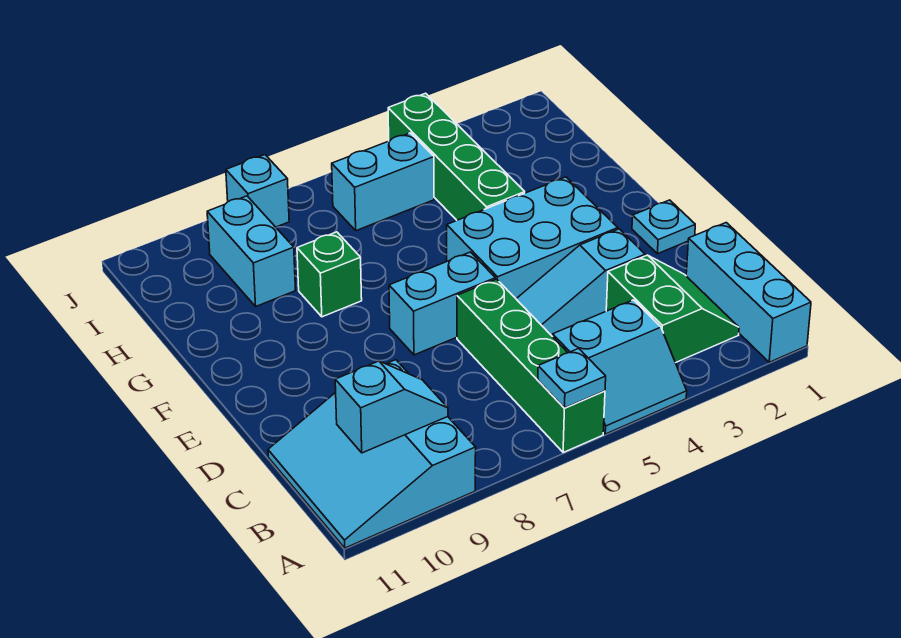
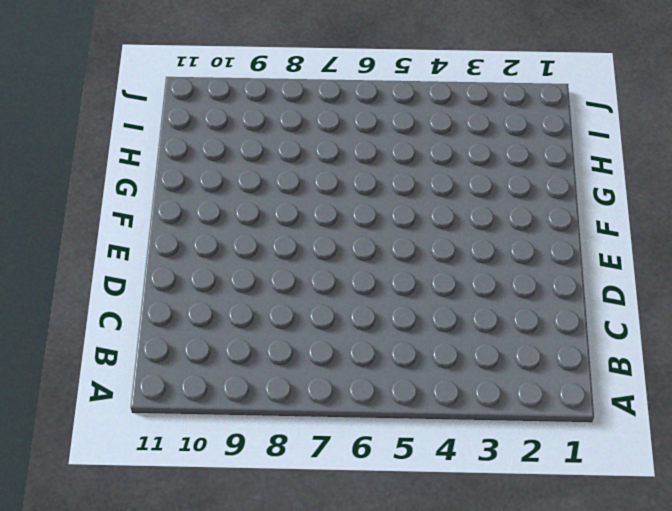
none -> cyan brick A1:C1 level 1
none -> cyan slope A4:B5 level 1 top B
none -> green brick A6:D6 level 1

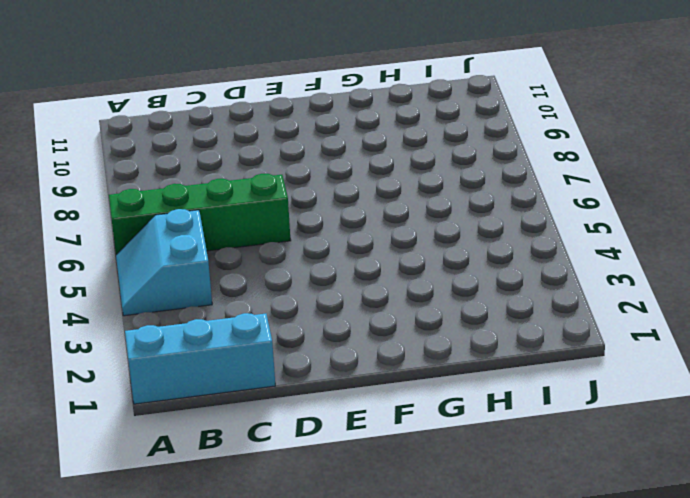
none -> cyan slope A9:C11 level 1 top 9
none -> green slope B2:C3 level 1 top 3
none -> cyan slope D3:D5 level 1 top 3

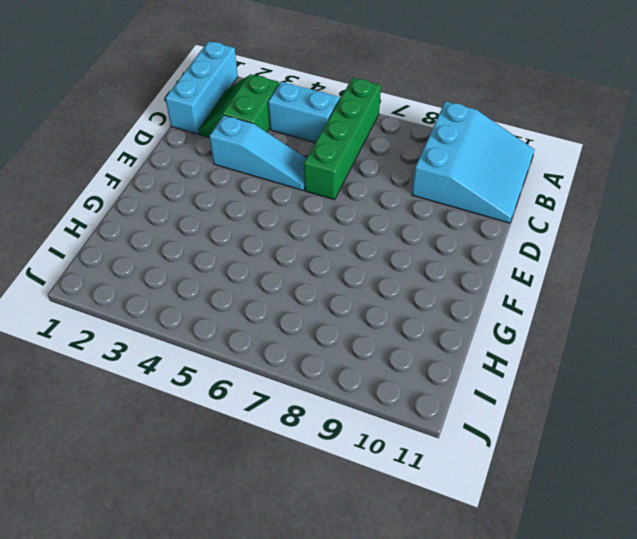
none -> cyan plate E1 level 1
none -> cyan brick E3:F5 level 1
none -> cyan brick E6:E7 level 1

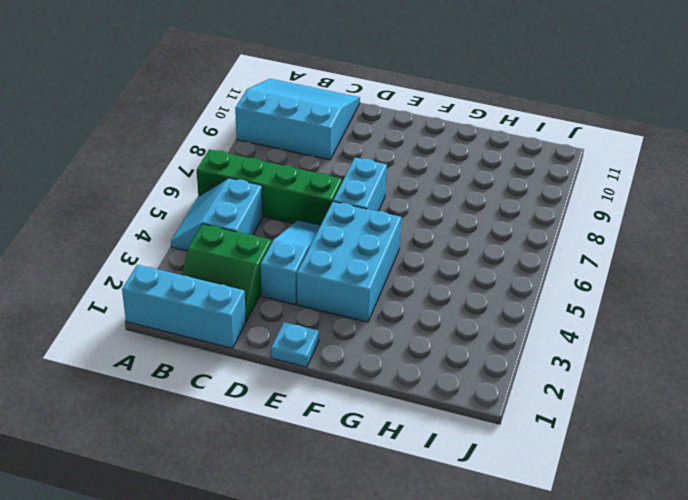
none -> green brick G4:J4 level 1
none -> green brick G8 level 1
none -> cyan brick H9:I9 level 1

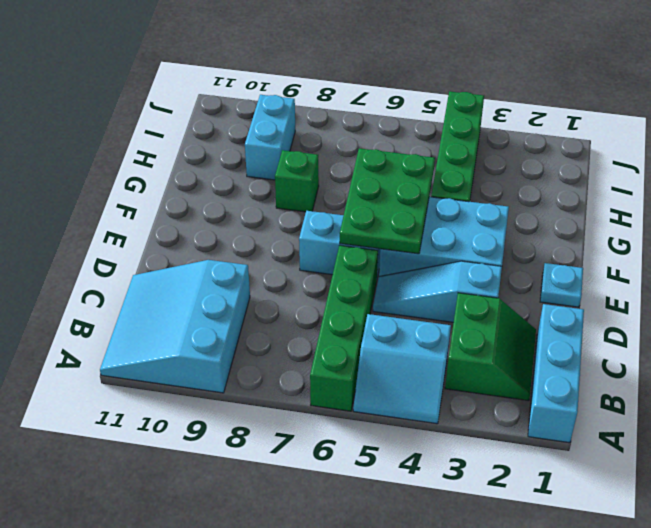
green plate E5:G6 level 2 -> none
none -> cyan brick I5:I6 level 1
none -> cyan brick J8 level 1
none -> cyan plate A6 level 2

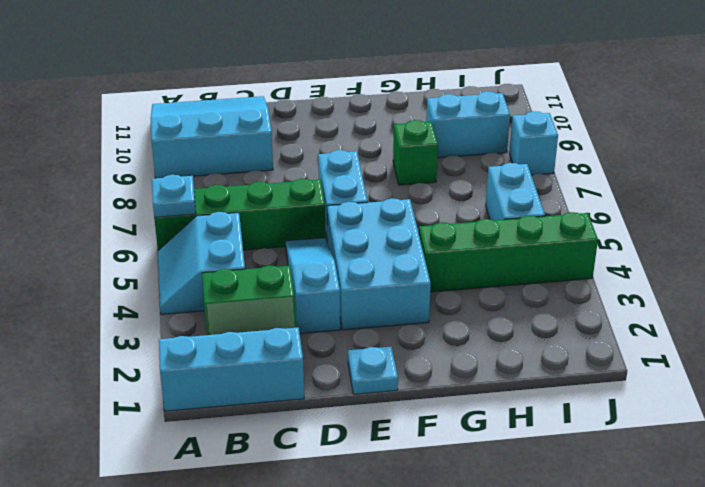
none -> cyan slope B9:B10 level 2 top 10

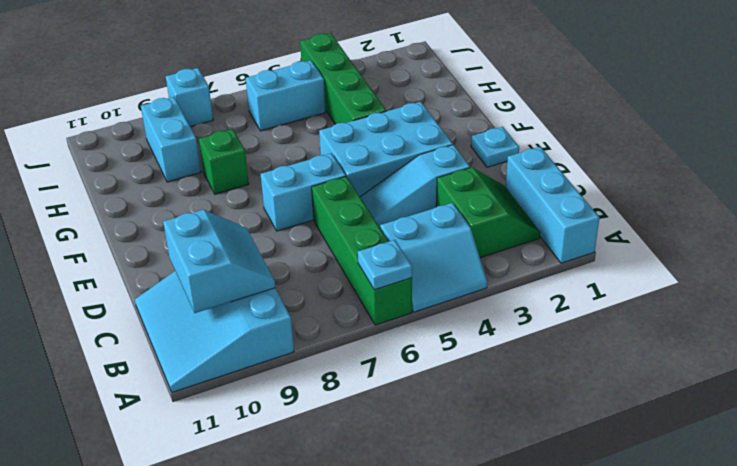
cyan slope B9:C10 level 2 top 10 -> cyan slope B9:B10 level 2 top 10

